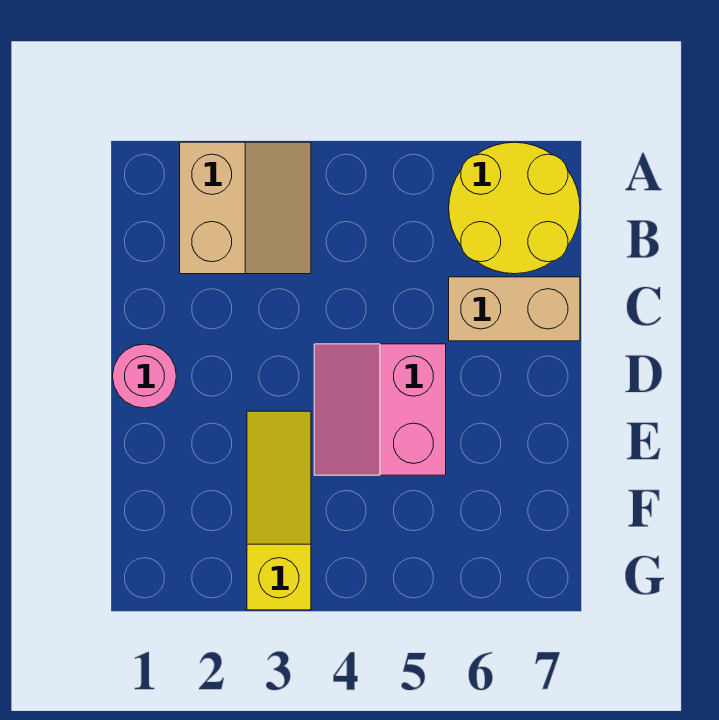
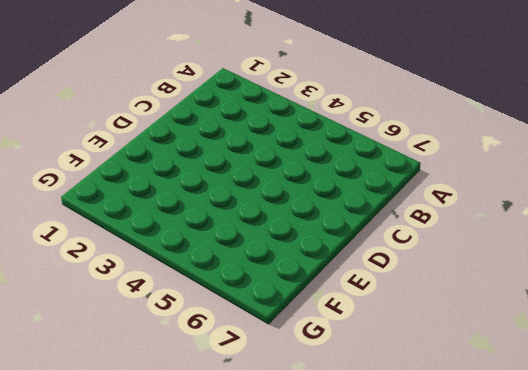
none -> tan slope A2:B3 level 1 top 2
none -> yellow round brick A6:B7 level 1

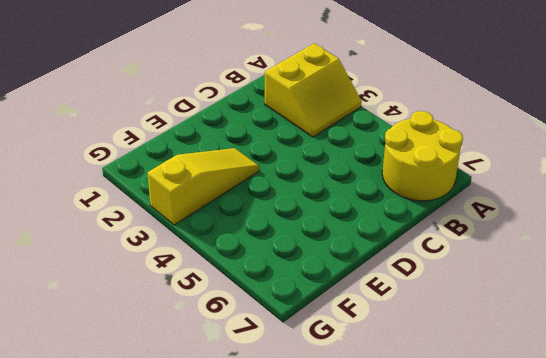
yellow slope A2:B3 level 1 top 2 -> tan slope A2:B3 level 1 top 2
none -> tan brick C6:C7 level 1
none -> pink round brick D1 level 1

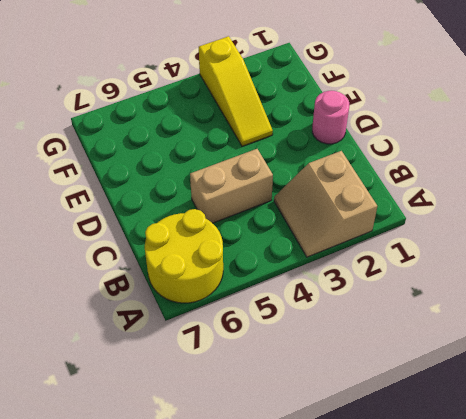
tan brick C4:C5 level 1 -> tan brick C6:C7 level 1
none -> pink slope D4:E5 level 1 top 5

